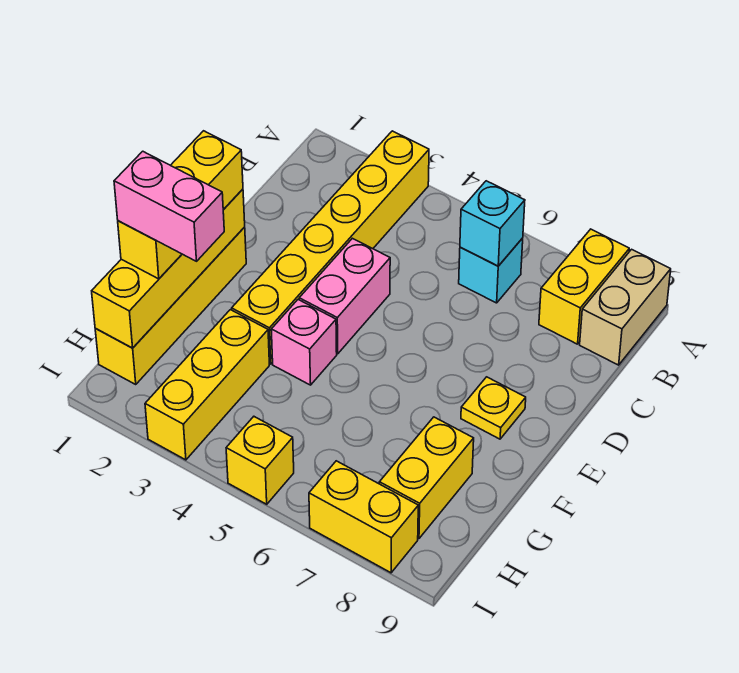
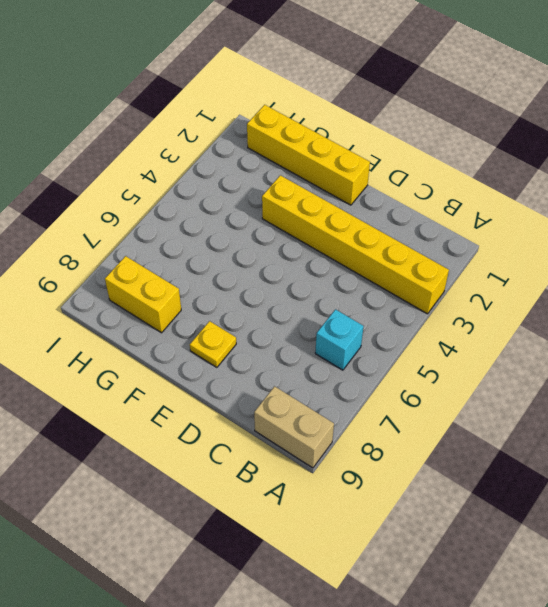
none -> yellow brick A8:B8 level 1
none -> pink brick D4:E4 level 1
none -> pink brick F4 level 1

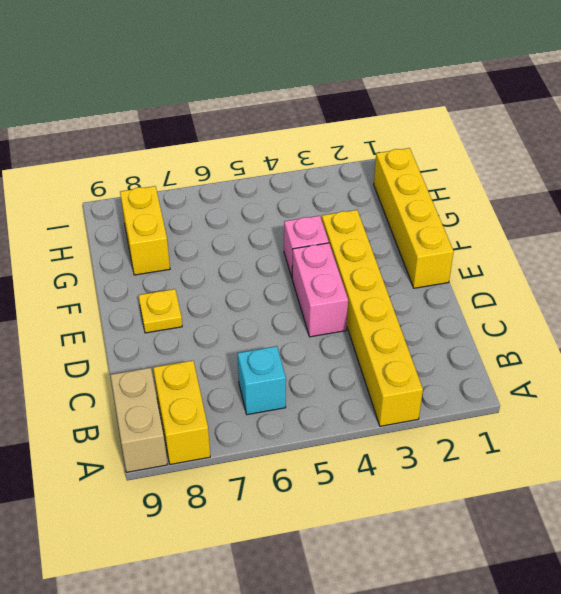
none -> yellow brick G3:I3 level 1
none -> yellow brick I5 level 1
none -> yellow brick I7:I8 level 1

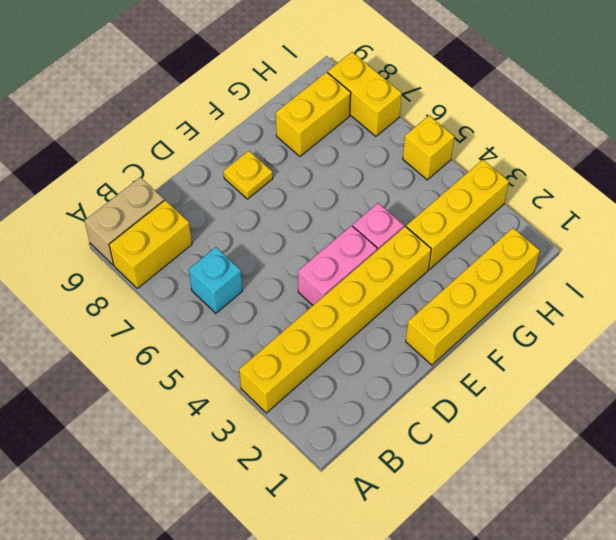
none -> cyan brick B6 level 2
none -> yellow brick E1:H1 level 2
none -> yellow brick E1:G1 level 3

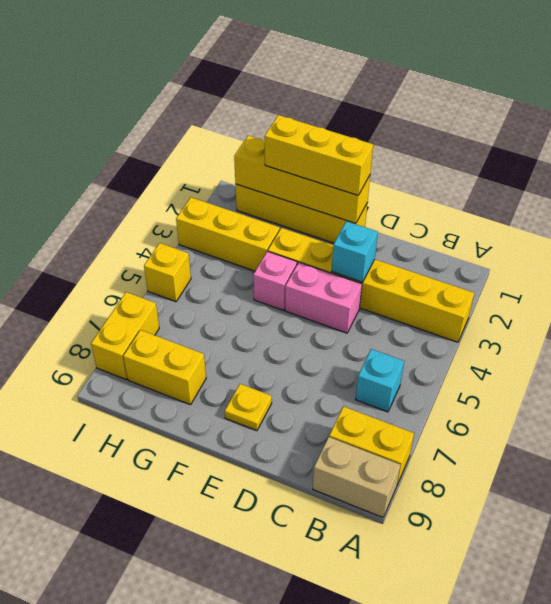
cyan brick D3 level 2 -> cyan brick B6 level 2
none -> pink brick G1:G2 level 4

